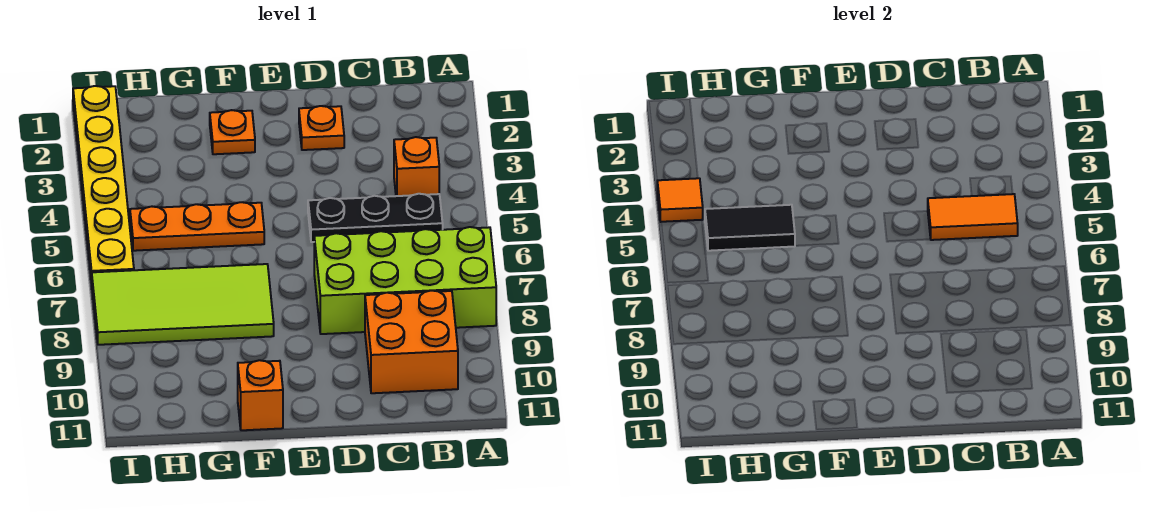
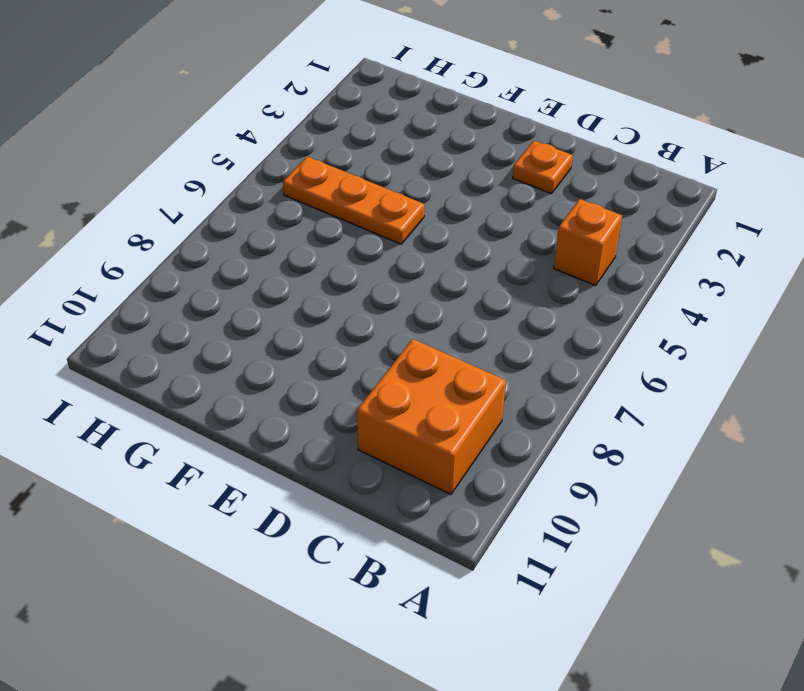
none -> lime brick A7:D8 level 1
none -> black plate B5:D5 level 1
none -> orange plate F2 level 1

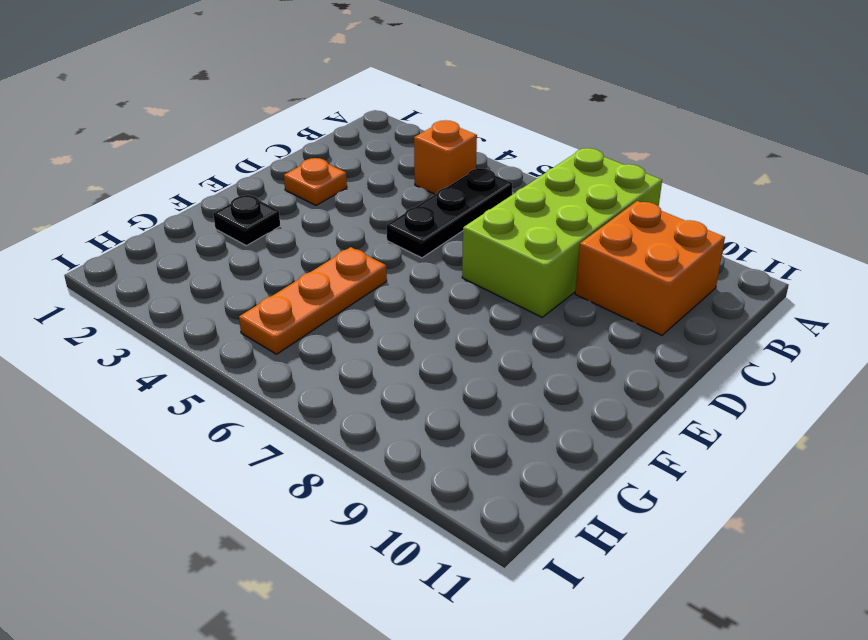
black plate F2 level 1 -> orange plate F2 level 1
none -> lime tile F7:I8 level 1
none -> orange brick F11 level 1
none -> yellow plate I1:I6 level 1

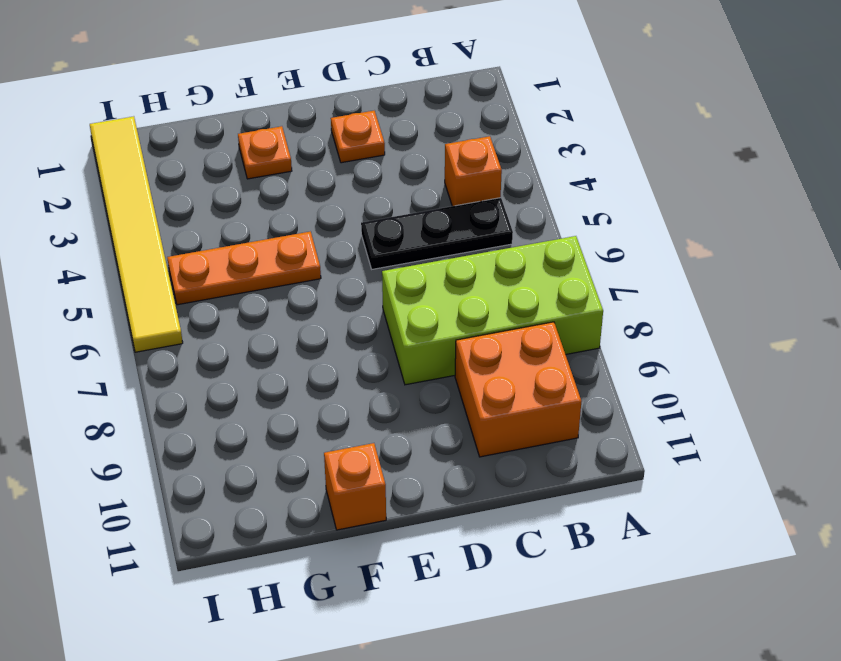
yellow tile I1:I6 level 1 -> yellow plate I1:I6 level 1
none -> lime tile F7:I8 level 1
none -> orange tile B5:C5 level 2
none -> black tile G5:H5 level 2

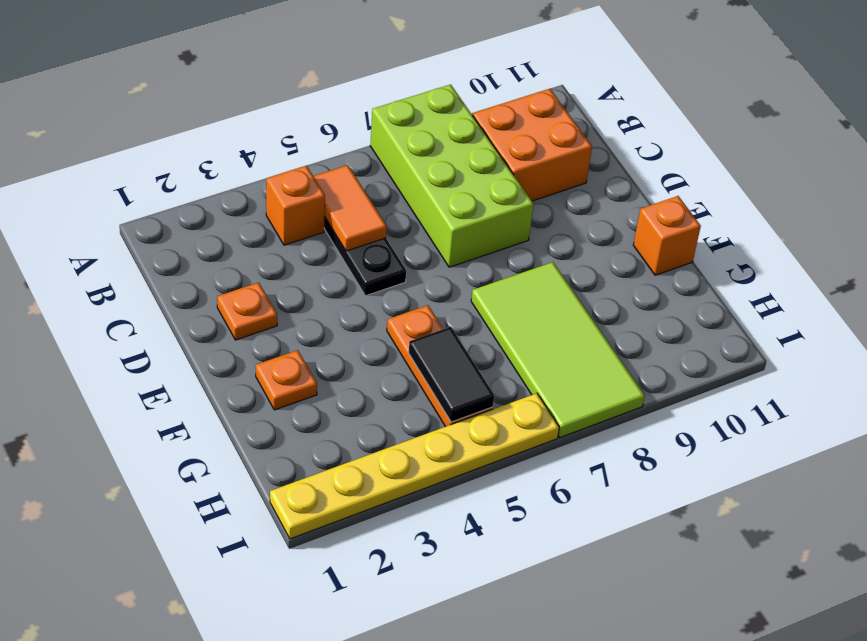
none -> orange tile I4 level 2

